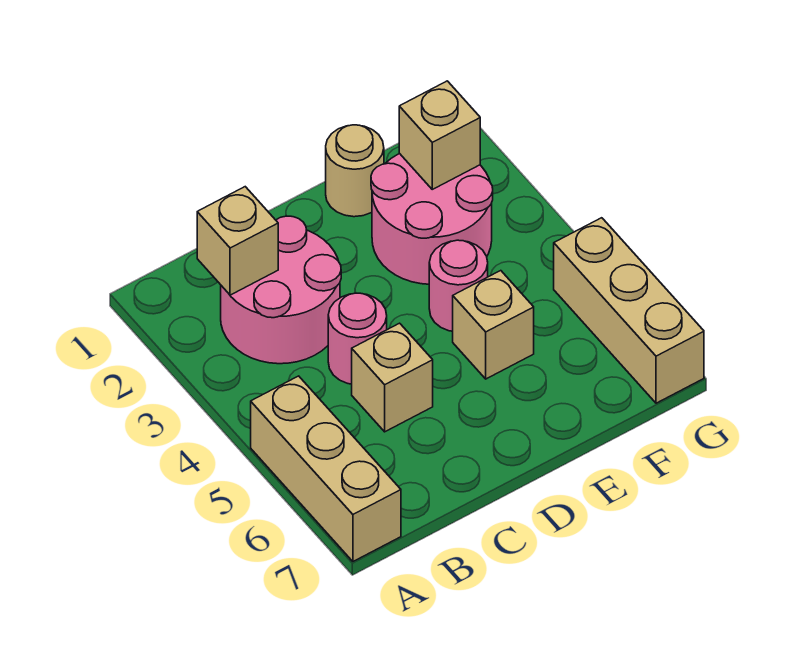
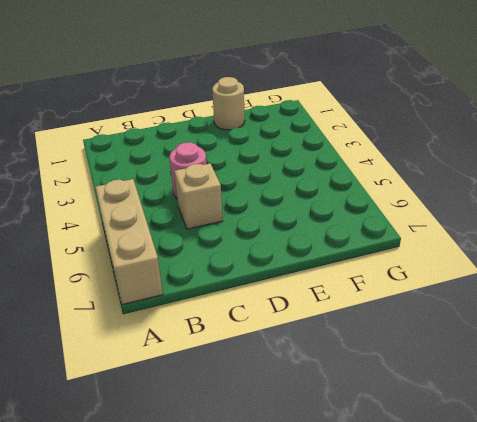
none -> pink round brick B2:C3 level 1
none -> pink round brick E2:F3 level 1

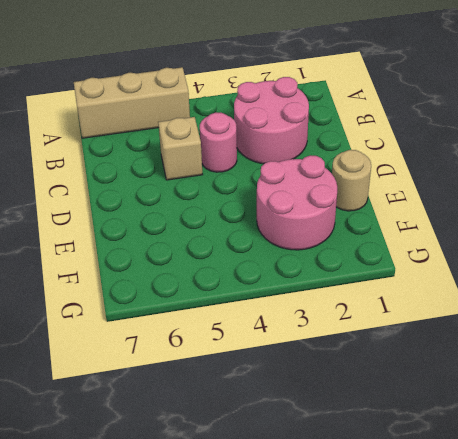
none -> pink round brick E4 level 1
none -> tan brick E5 level 1

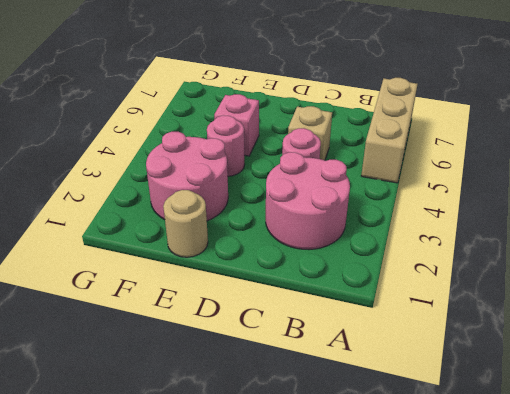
pink brick E5 level 1 -> tan brick E5 level 1
none -> tan brick G5:G7 level 1
none -> tan brick B2 level 2

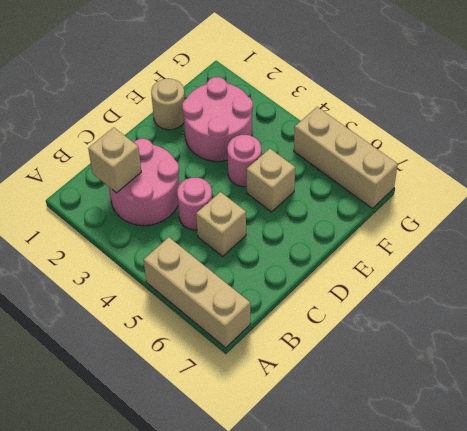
none -> tan brick F2 level 2

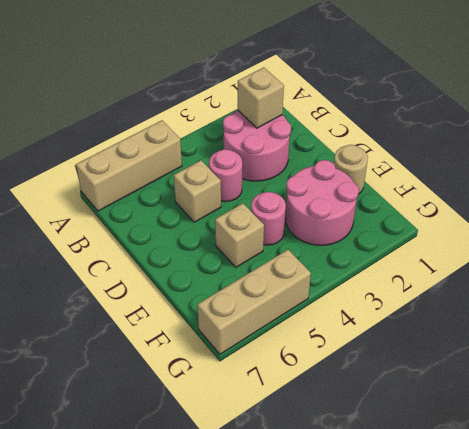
none -> tan brick F2 level 2

